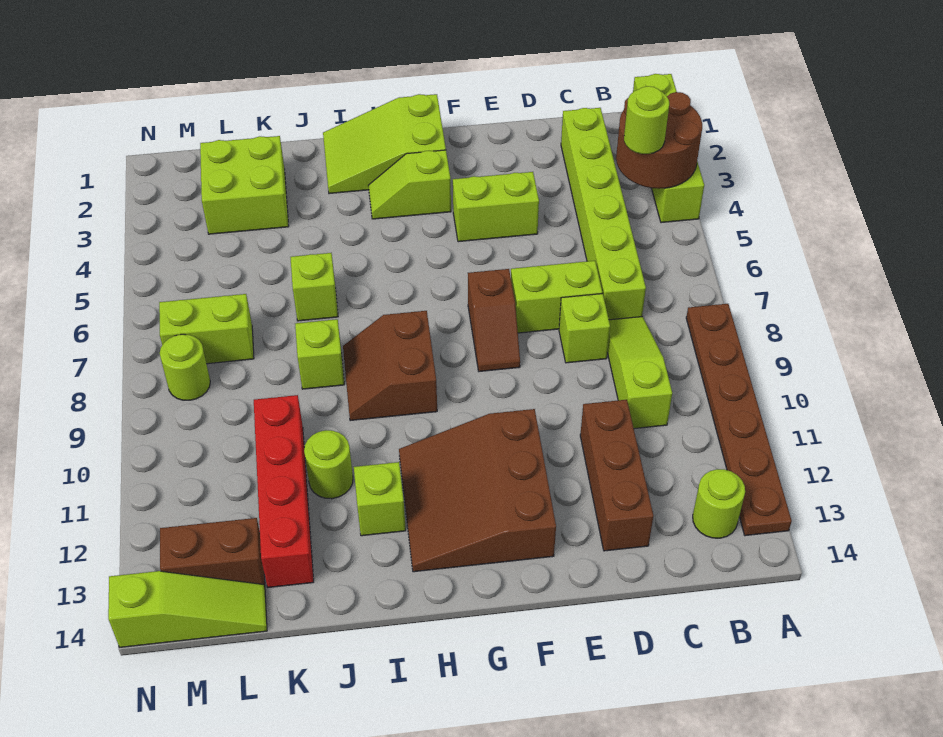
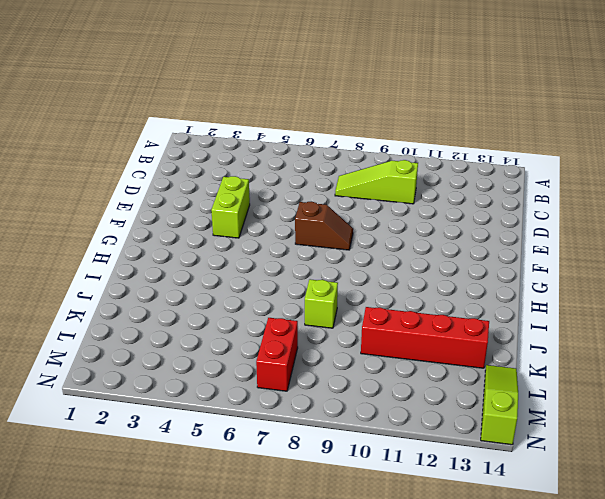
red brick L7:M7 level 1 -> lime brick L7:M7 level 1
none -> lime brick A1:A4 level 1
none -> brown plate A8:A13 level 1
none -> lime round brick B13 level 1

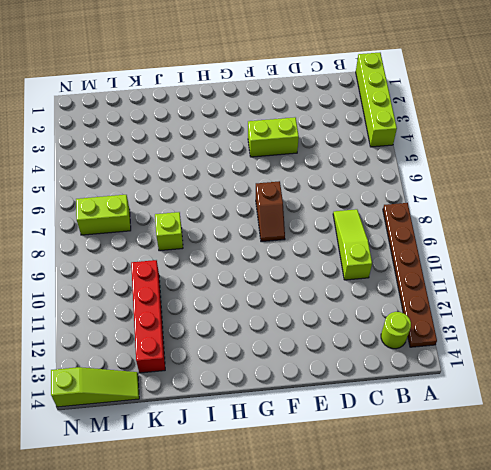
none -> lime brick C2:C7 level 1
none -> lime brick D7:E7 level 1
none -> lime brick D8 level 1

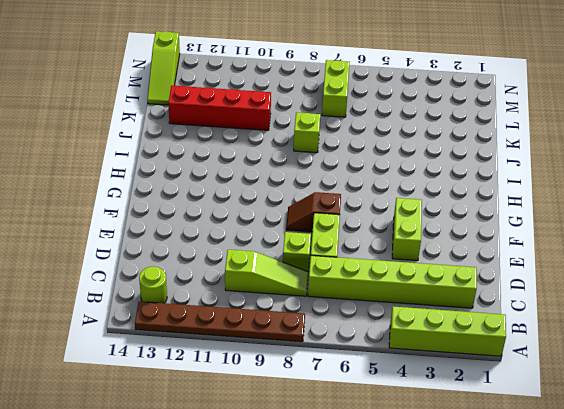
none -> brown brick D11:D13 level 1
none -> brown slope F11:H13 level 1 top F
none -> lime slope G1:I2 level 1 top G

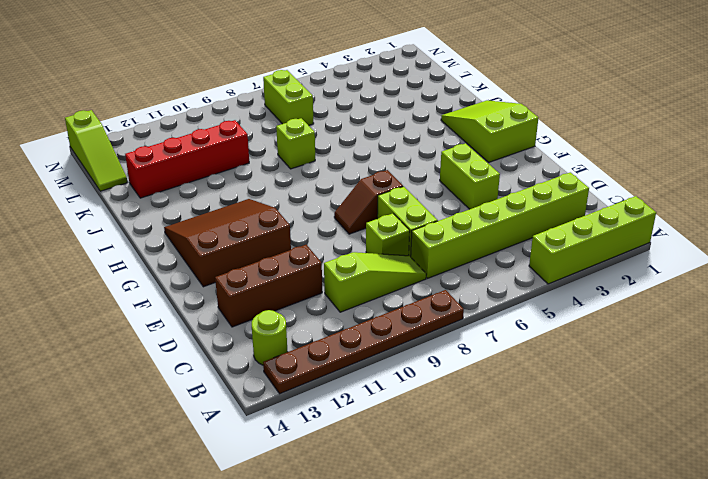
none -> lime slope G3:H3 level 1 top G
none -> brown slope H8:I9 level 1 top H
none -> lime brick I12 level 1

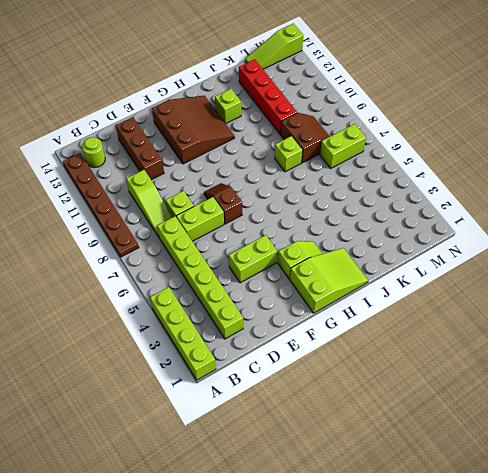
brown slope K8:L9 level 1 top K -> brown slope H8:I9 level 1 top H
none -> lime brick J6 level 1
none -> lime round brick J11 level 1
none -> lime brick K2:L3 level 1

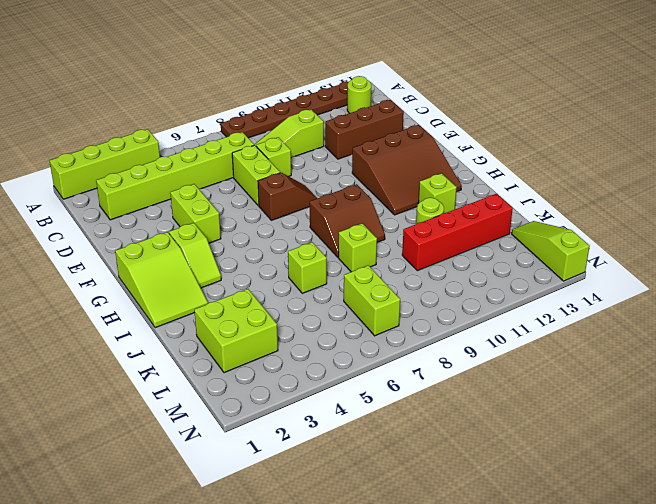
none -> brown brick L13:M13 level 1
none -> lime round brick M8 level 1
none -> brown round brick A3:B4 level 2

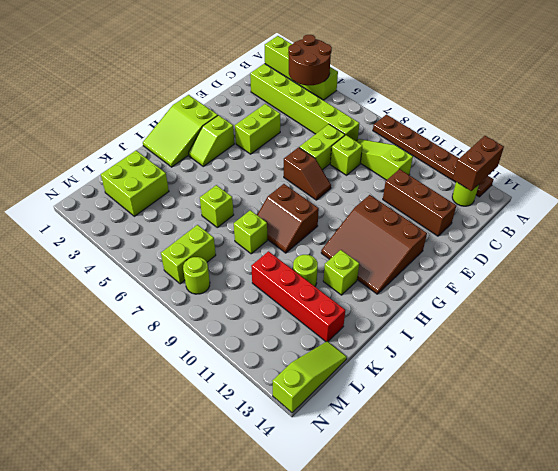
brown brick A13:B13 level 2 -> brown brick L13:M13 level 1
none -> lime round brick B4 level 3

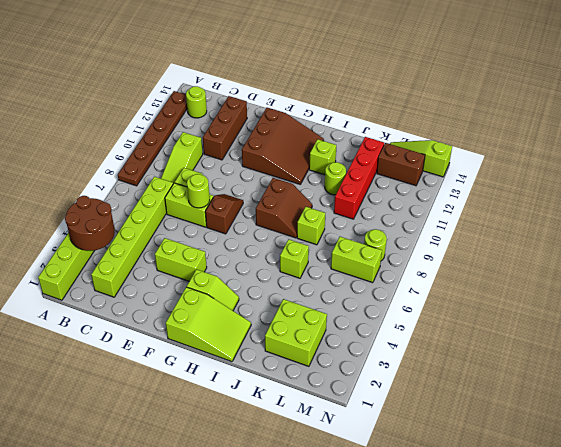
lime round brick E7 level 2 -> lime round brick B4 level 3

